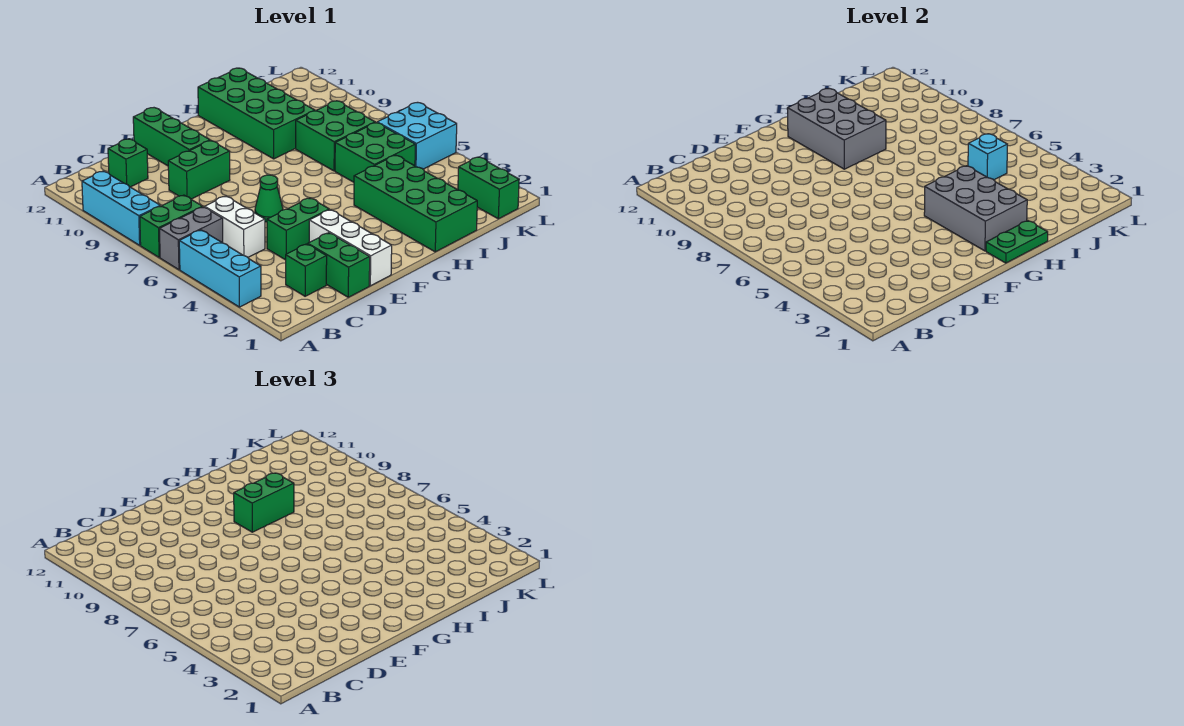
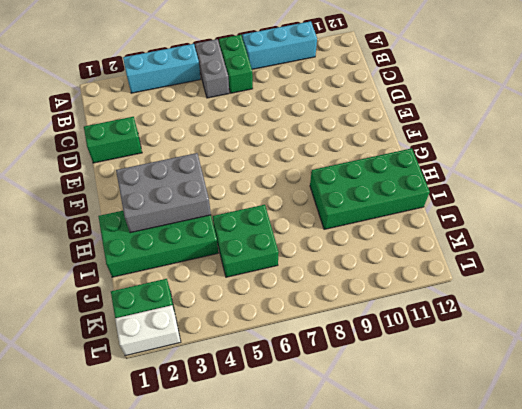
white brick L1:L2 level 1 -> white brick C5:C6 level 1
none -> green brick C2 level 1
none -> green brick C11 level 1
none -> green brick D4:E4 level 1

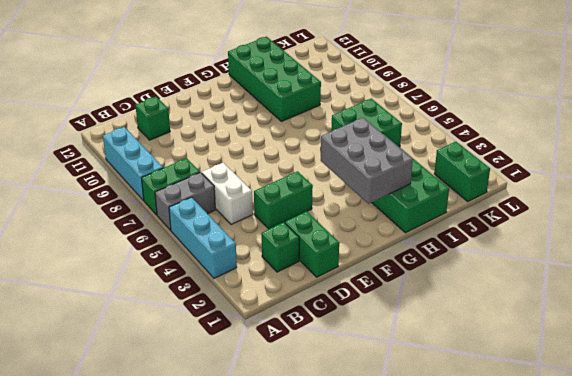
none -> green brick D9:E9 level 1
none -> white brick E1:E3 level 1
none -> green cone E6 level 1

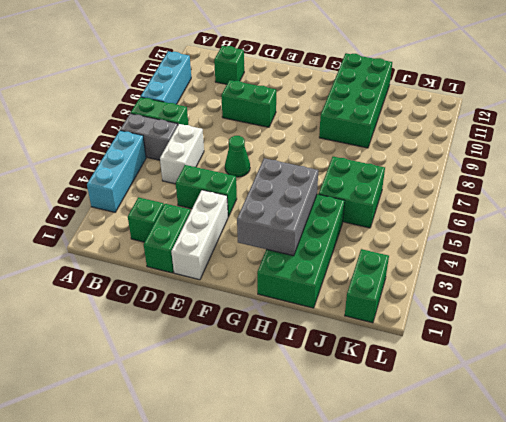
none -> green brick E10:E12 level 1
none -> green brick I7:J8 level 1
none -> cyan brick K5:L6 level 1

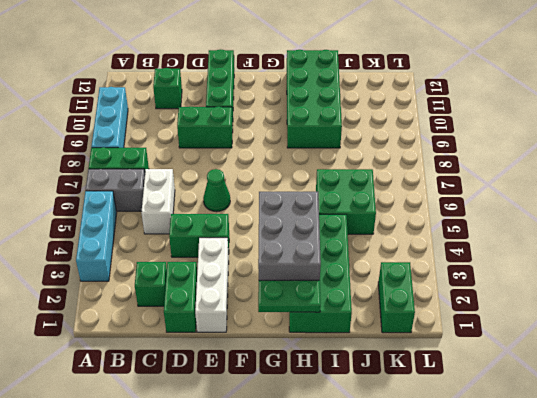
none -> green brick I7:J8 level 1
none -> cyan brick K5:L6 level 1
none -> grey brick G9:H11 level 2

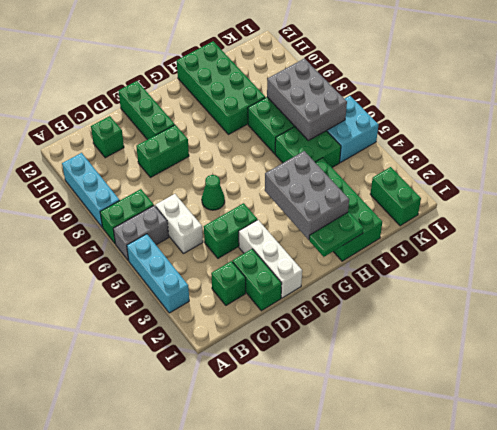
grey brick J6:K8 level 2 -> grey brick G9:H11 level 2
none -> cyan brick J5 level 2
none -> green brick G9:H9 level 3

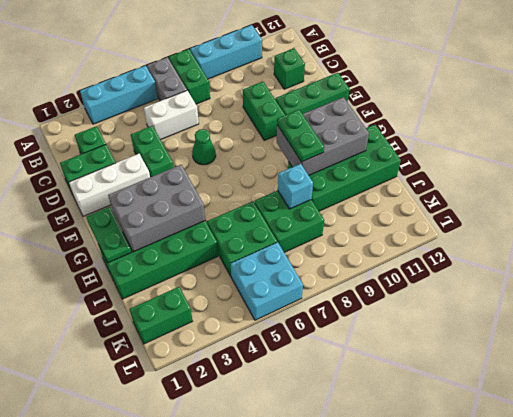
green plate G9:H9 level 3 -> green brick G9:H9 level 3
cyan brick I8 level 2 -> cyan brick J5 level 2

